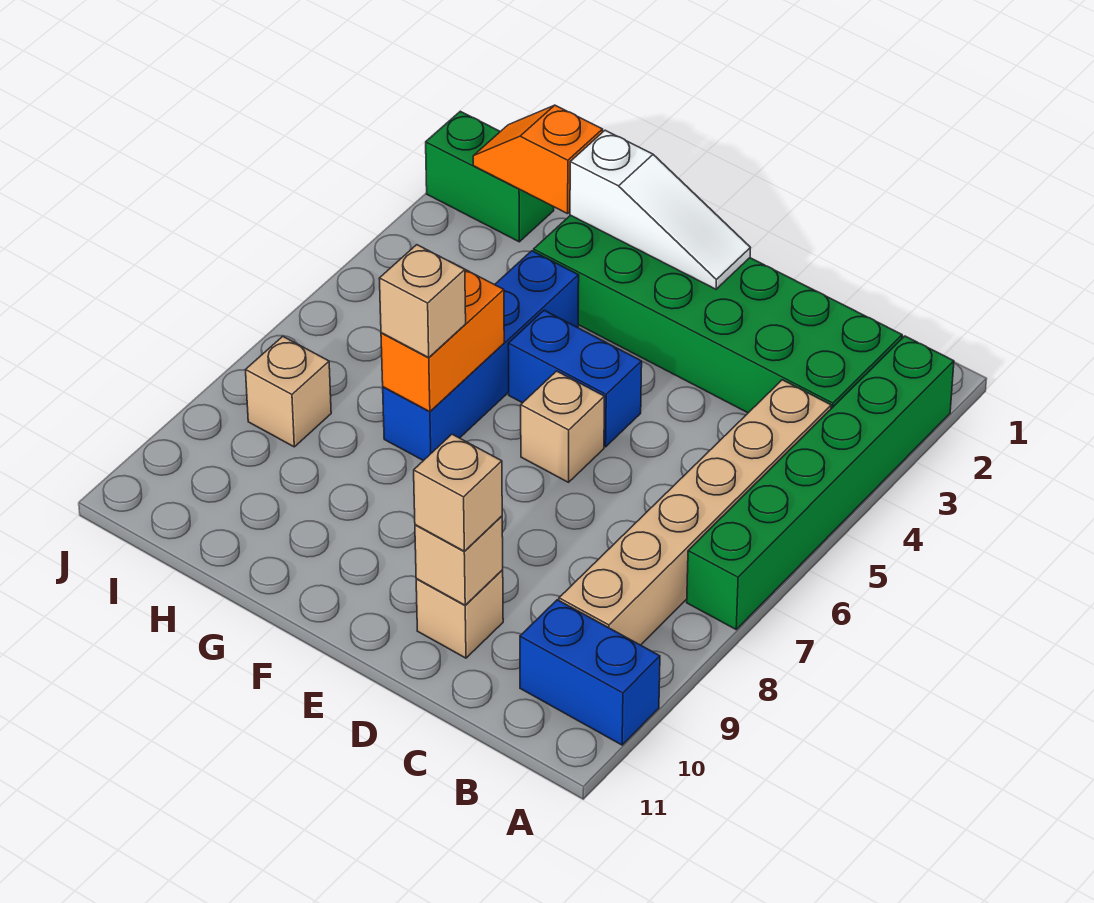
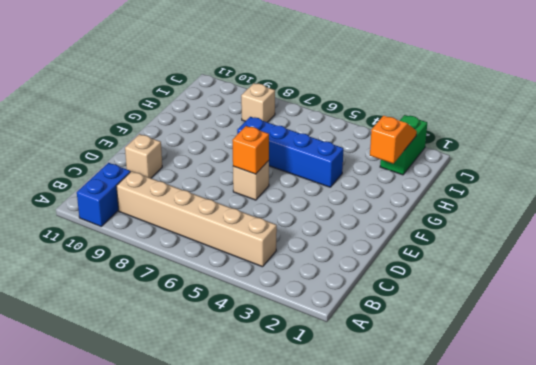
orange brick E6 level 2 -> none
none -> green brick A2:A7 level 1
none -> green brick B2:G3 level 1
none -> blue brick E5:F5 level 1

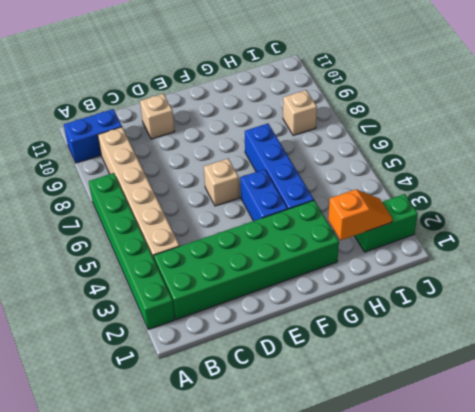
blue brick F4:F5 level 1 -> blue brick E5:F5 level 1
none -> tan brick D10 level 2
none -> white slope E2:G2 level 2 top G
none -> orange brick G6:G7 level 2

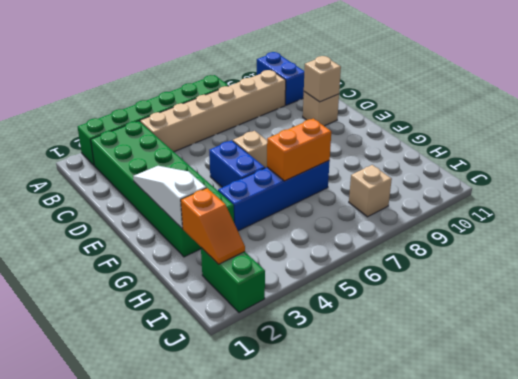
none -> tan brick D10 level 3
none -> tan brick G7 level 3

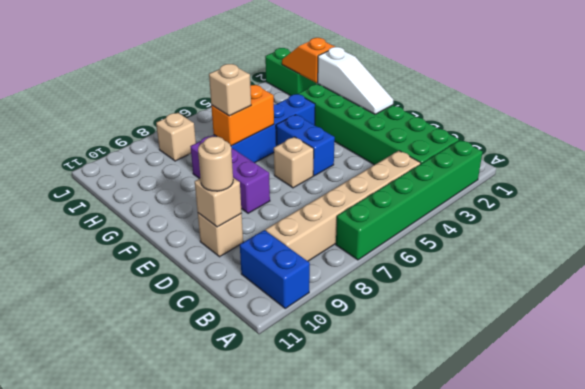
tan round brick D10 level 3 -> tan brick D10 level 3
purple brick E8:G8 level 1 -> none

